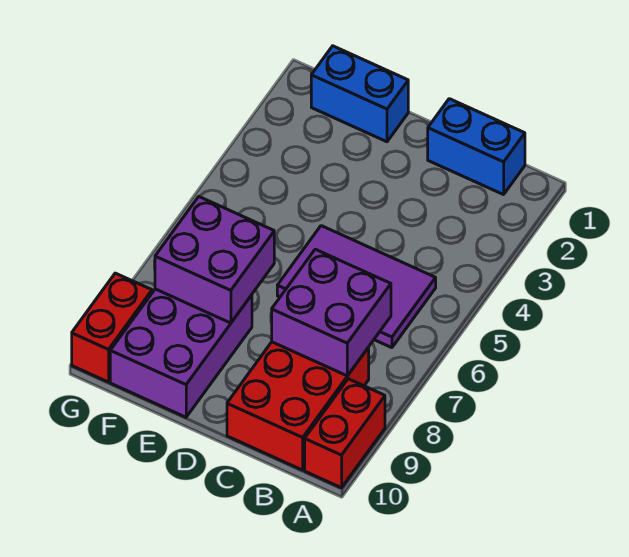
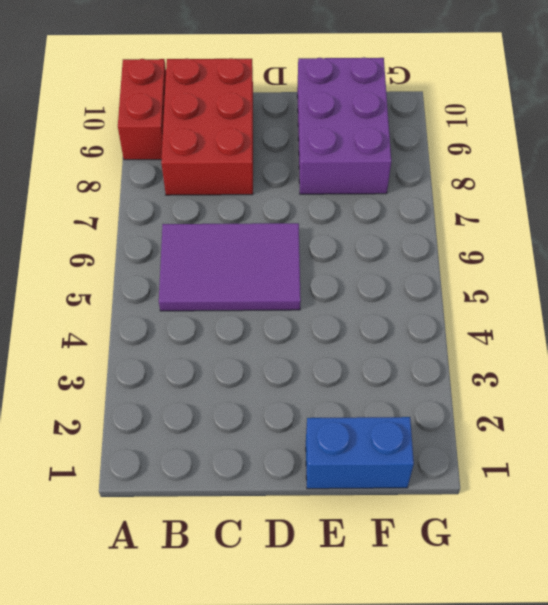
none -> blue brick B1:C1 level 1
none -> red brick G9:G10 level 1

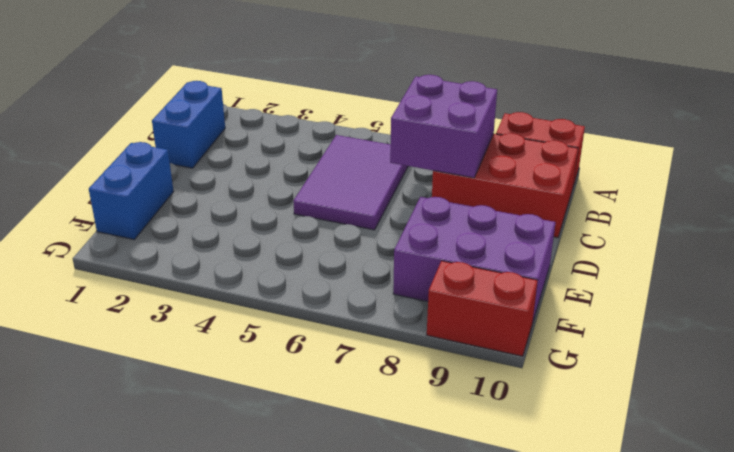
none -> purple brick E7:F8 level 2

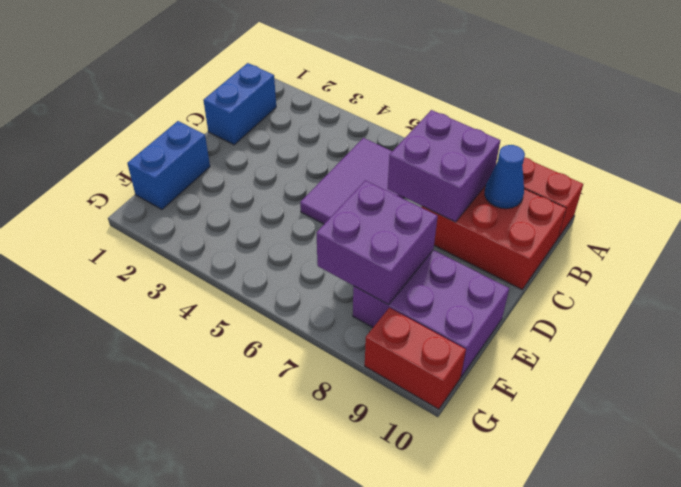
blue cone B9 level 2 -> none

